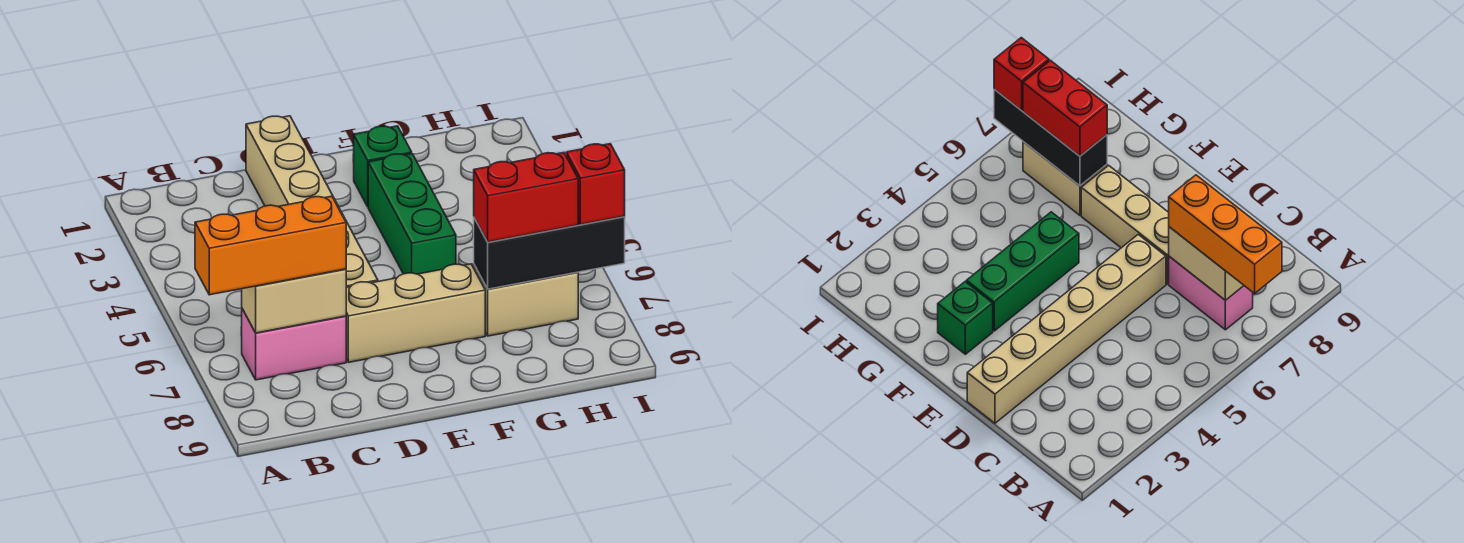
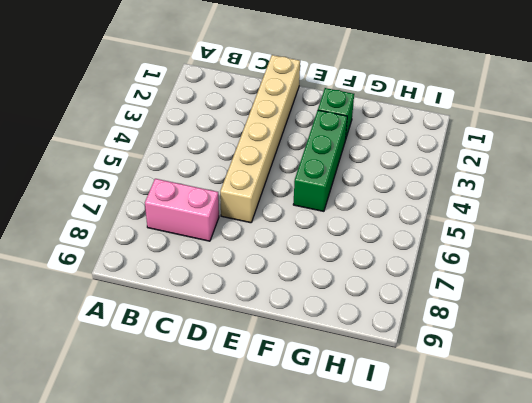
none -> tan brick D7:F7 level 1
none -> tan brick G7:H7 level 1

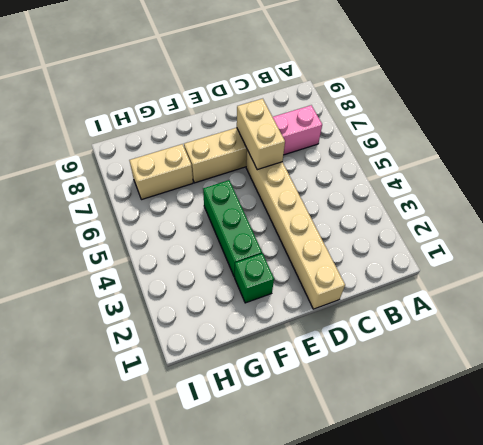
tan brick D6:D7 level 2 -> tan brick B7:C7 level 2
none -> black brick G7:I7 level 2
none -> orange brick A7:C7 level 3

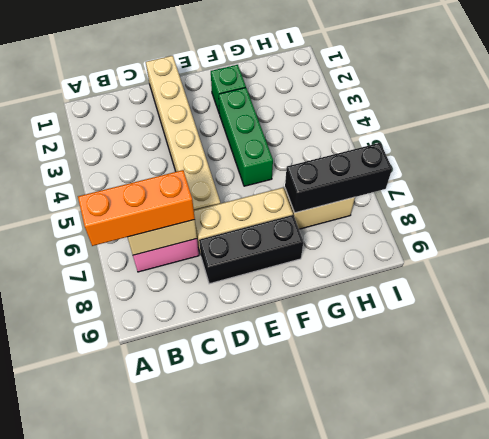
black brick D8:F8 level 1 -> none
none -> red brick G7:H7 level 3
none -> red brick I7 level 3

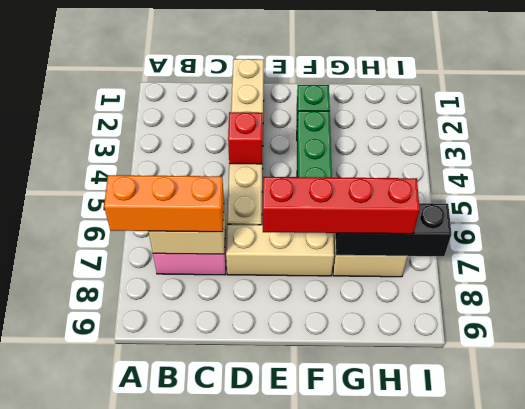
red brick D4 level 2 -> red brick I7 level 3
red brick E7:H7 level 3 -> red brick G7:H7 level 3

